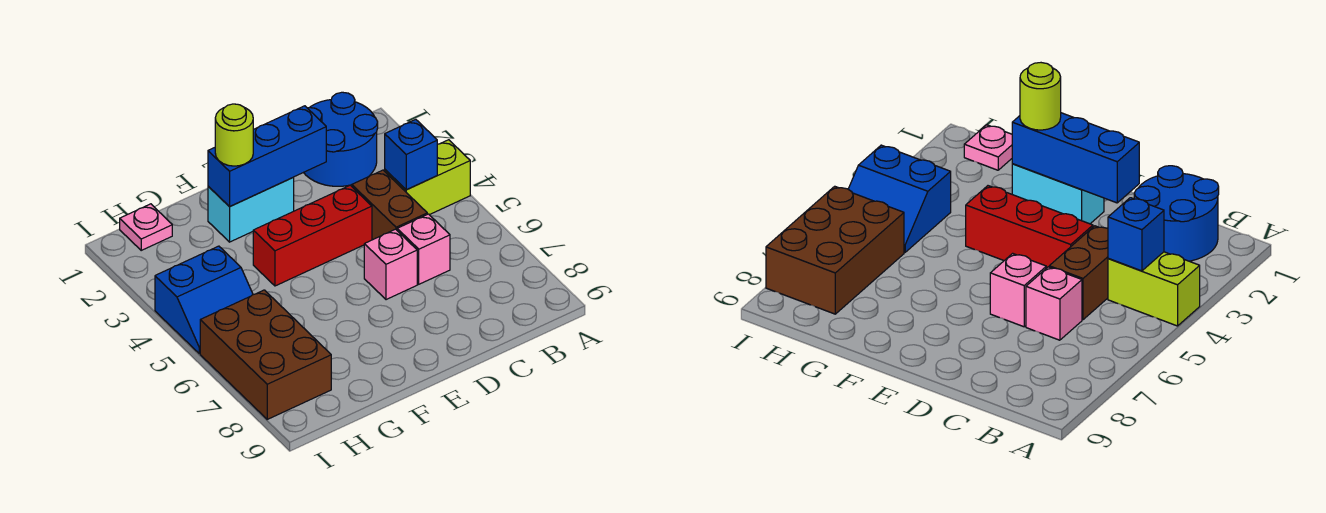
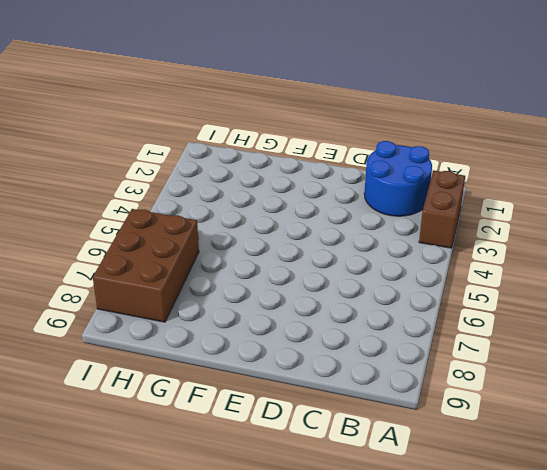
brown brick A2:A3 level 1 -> brown brick C4:C5 level 1
none -> lime brick A4:B4 level 1
none -> pink brick C6 level 1
none -> red brick D4:F4 level 1

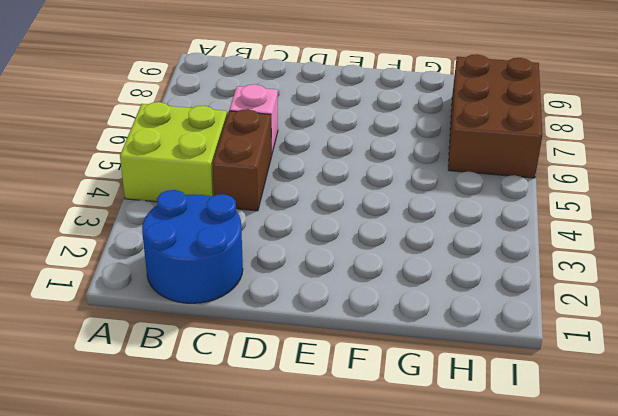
lime brick A4:B5 level 1 -> lime brick A4:B4 level 1
none -> red brick D4:F4 level 1
none -> pink brick D6 level 1
none -> cyan brick E2:F2 level 1

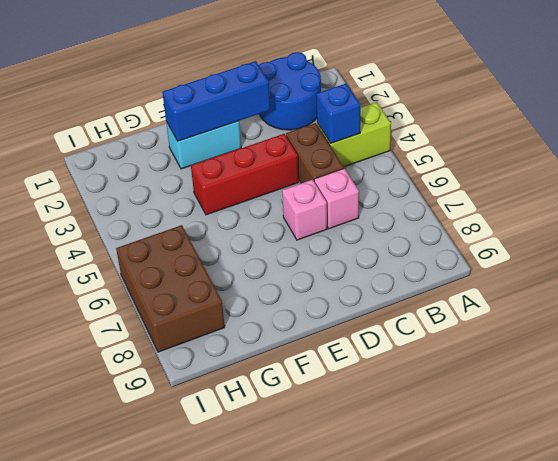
none -> pink plate H1 level 1
none -> blue slope H4:I5 level 1 top 4
none -> lime round brick F2 level 3

